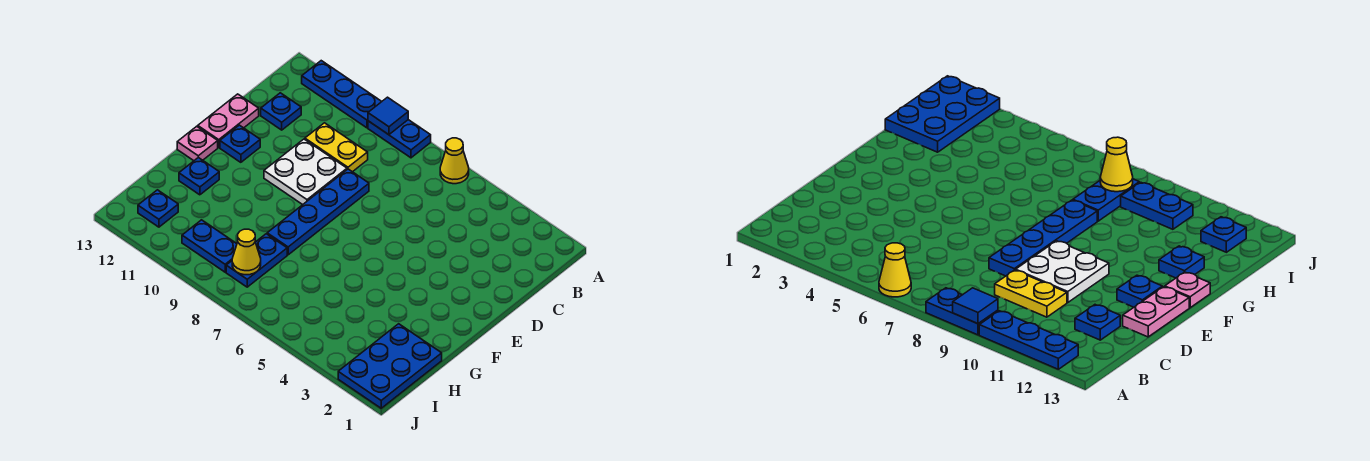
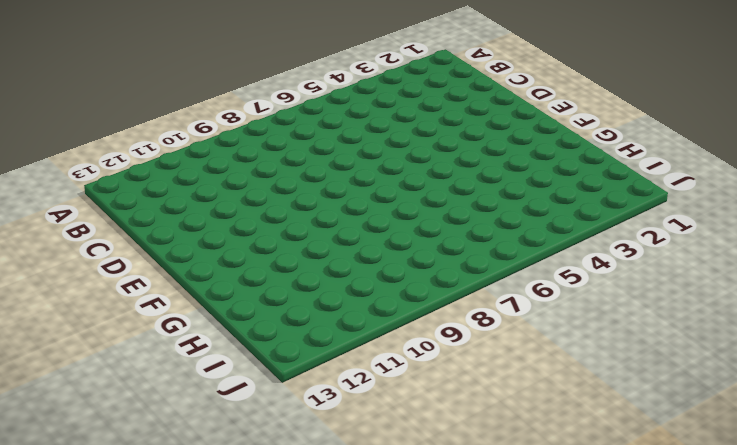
none -> yellow cone A6 level 1
none -> blue plate A8:A9 level 1
none -> blue plate A10:A12 level 1

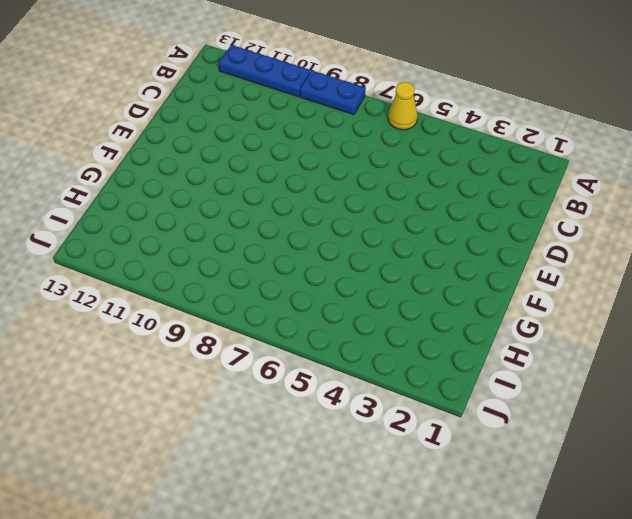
none -> yellow plate C9:C10 level 1
none -> blue plate C12 level 1
none -> blue plate D8:G8 level 1

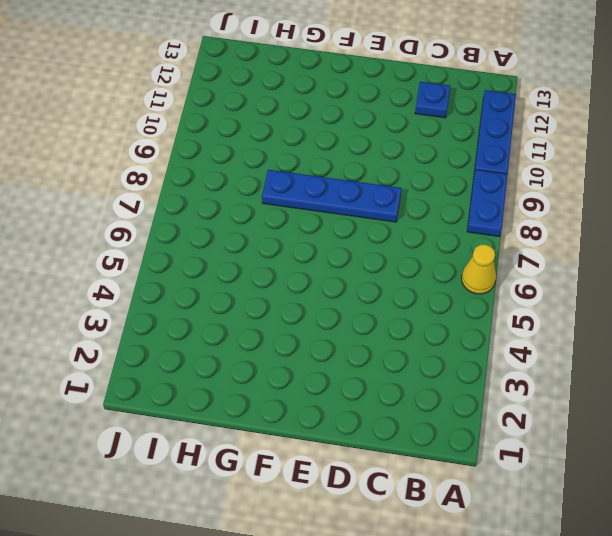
none -> yellow plate C9:C10 level 1
none -> white plate D9:E10 level 1
none -> pink plate D13:E13 level 1

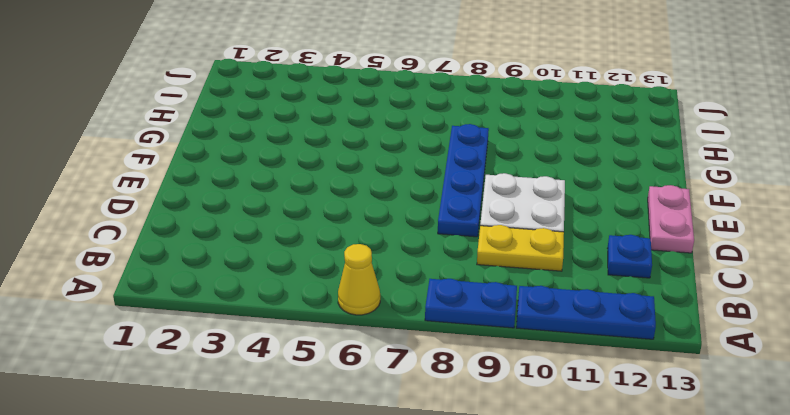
none -> blue plate E12 level 1
none -> pink plate F13 level 1
none -> blue plate G12 level 1

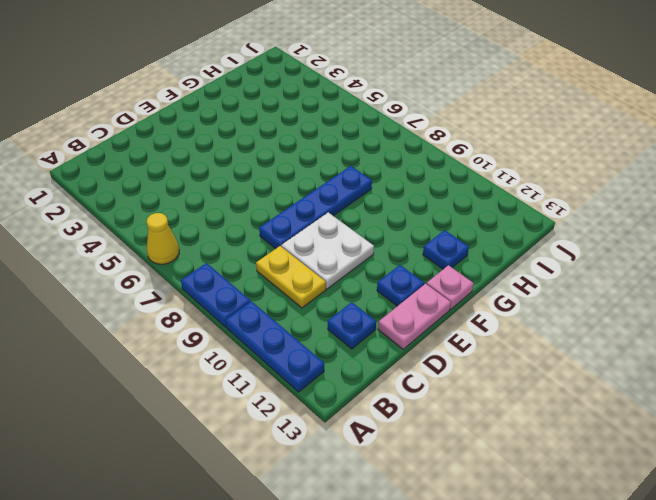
none -> blue plate H1:J2 level 1
none -> blue plate H8:I8 level 1
none -> blue plate I9:I10 level 1

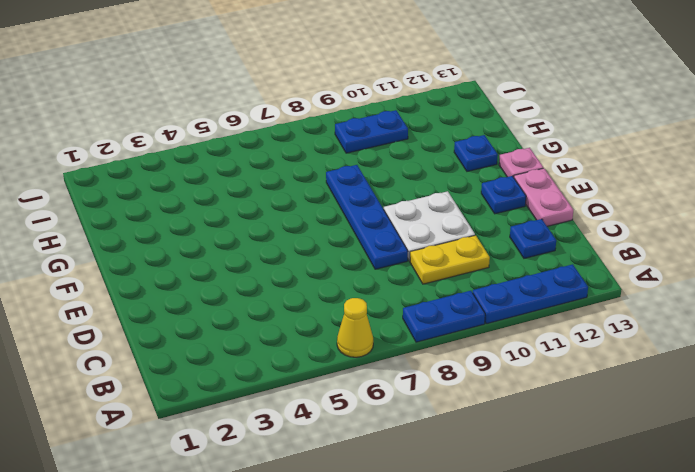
none -> blue plate H1:J2 level 1
none -> blue plate H8:I8 level 1
none -> blue plate I12 level 1

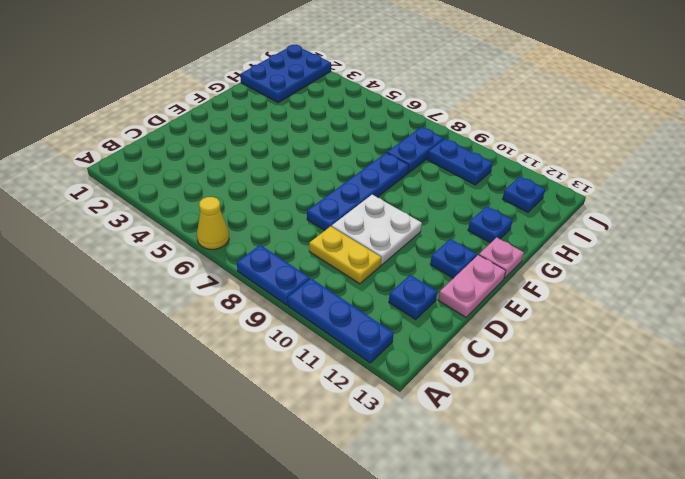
none -> blue tile A9 level 2
none -> yellow cone I8 level 2

